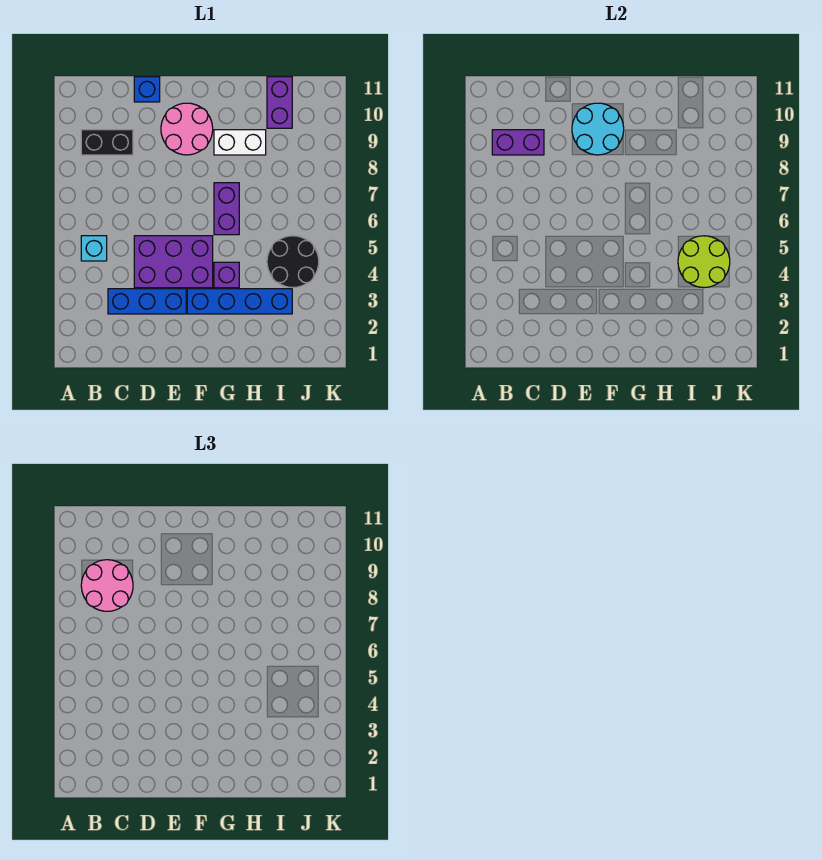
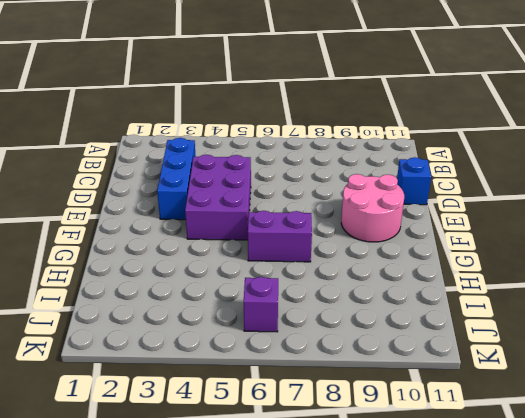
purple brick J6 level 1 -> purple brick G4 level 1
none -> cyan brick B5 level 1
none -> black brick B9:C9 level 1
none -> blue brick F3:I3 level 1

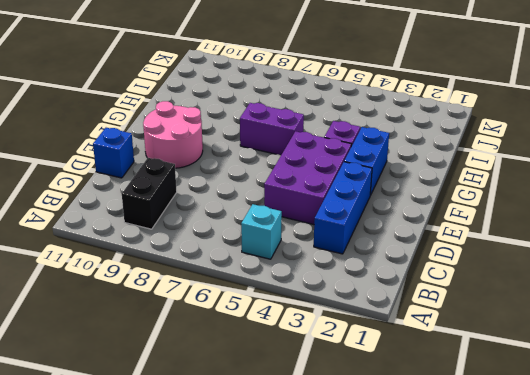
blue brick F3:G3 level 1 -> blue brick F3:I3 level 1
none -> white brick G9:H9 level 1
none -> black round brick I4:J5 level 1
none -> purple brick I10:I11 level 1

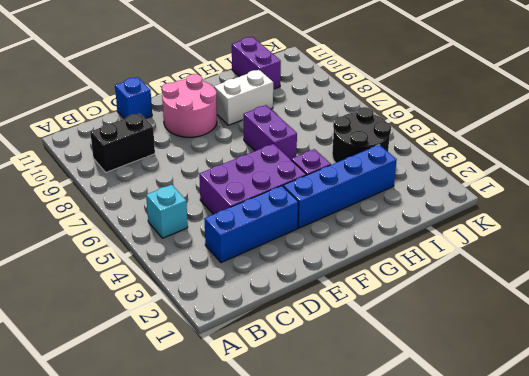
none -> purple brick B9:C9 level 2
none -> cyan round brick E9:F10 level 2
none -> lime round brick I4:J5 level 2

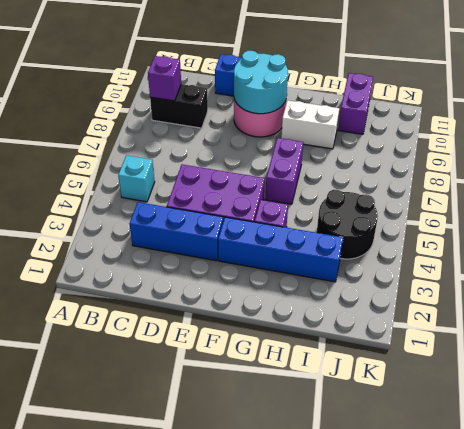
purple brick B9 level 2 -> purple brick B9:C9 level 2
none -> lime round brick I4:J5 level 2
none -> pink round brick B8:C9 level 3

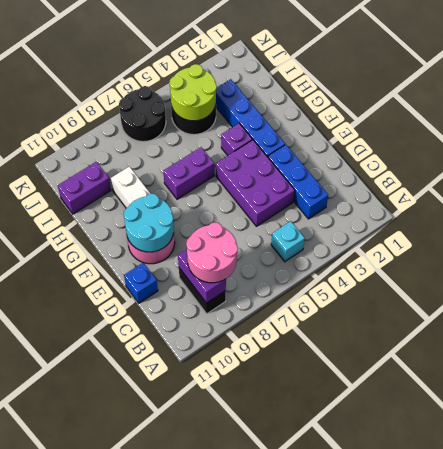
black round brick J6:K7 level 1 -> none

